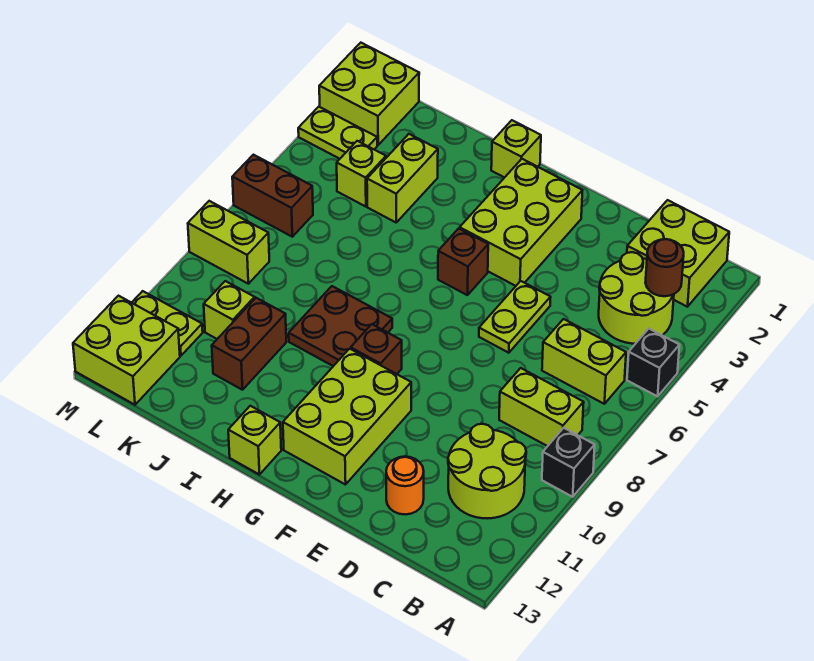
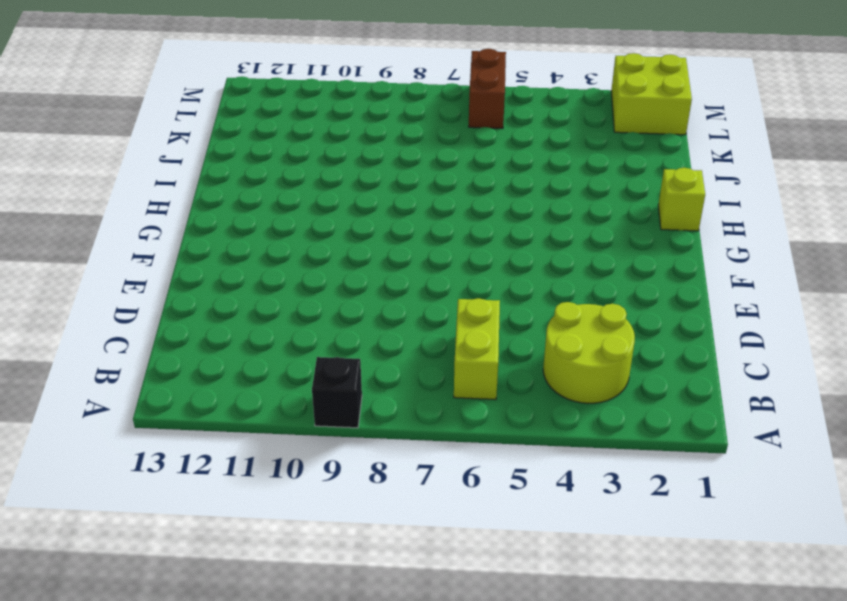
none -> black brick A5 level 1
none -> lime brick B1:C2 level 1
none -> lime brick B8:C8 level 1

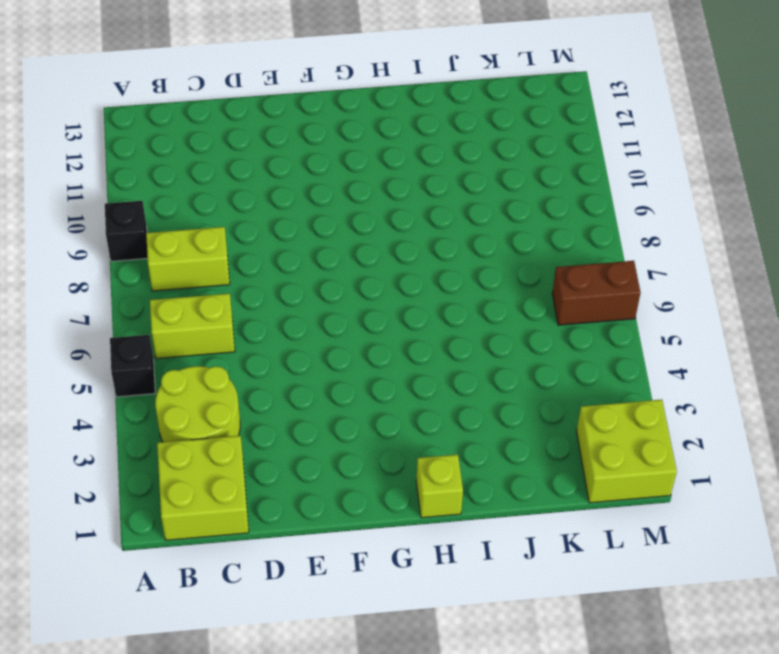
none -> lime round brick B10:C11 level 1
none -> orange round brick D12 level 1
none -> lime plate E5:E6 level 1

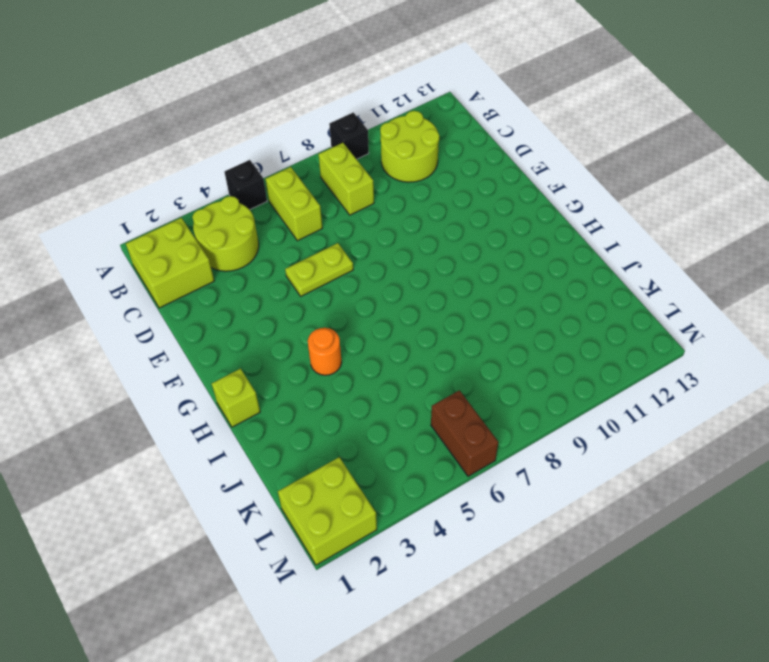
orange round brick H4 level 1 -> orange round brick D12 level 1
none -> lime brick F2:G4 level 1
none -> lime brick F10:G12 level 1
none -> brown brick G5 level 1

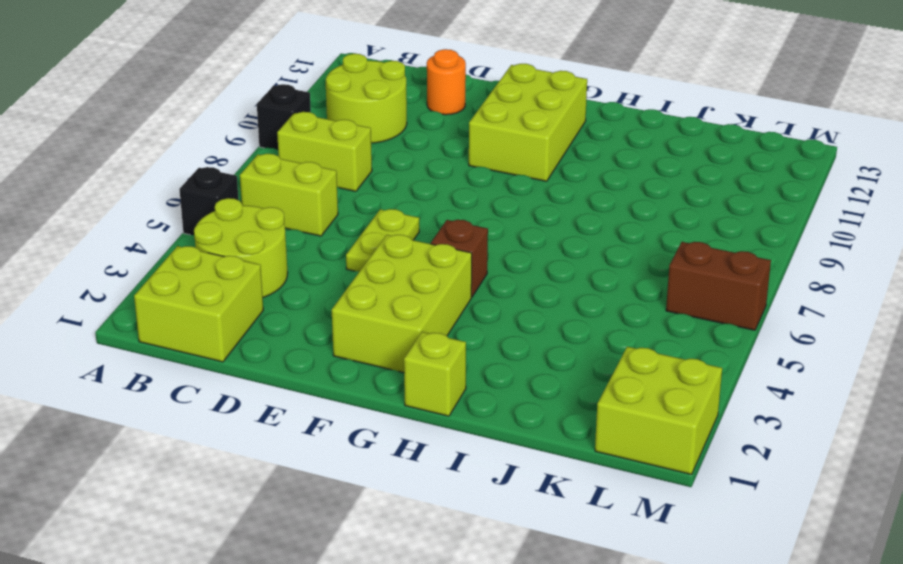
none -> brown brick G9 level 1
none -> brown plate H8:I9 level 1
none -> lime brick H13 level 1

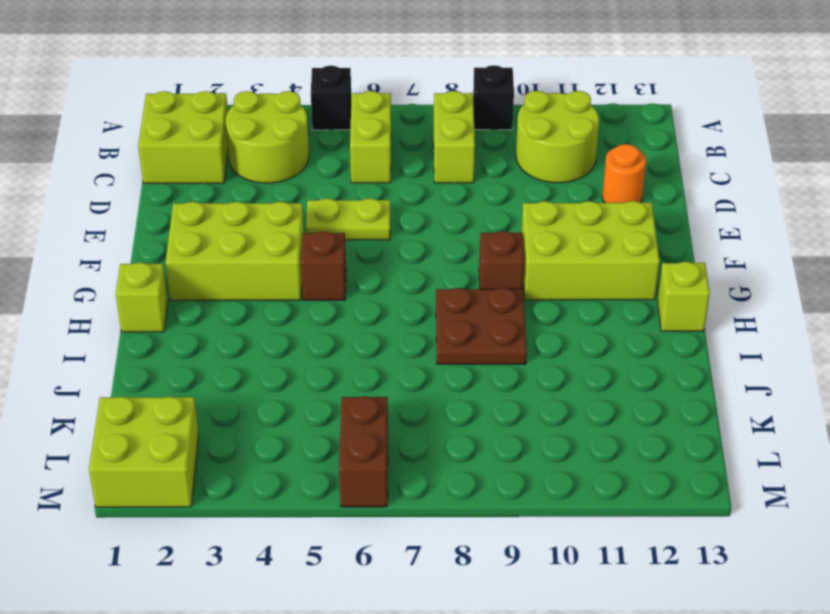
none -> lime brick J3:J4 level 1
none -> brown brick J10:J11 level 1
none -> lime brick K4 level 1

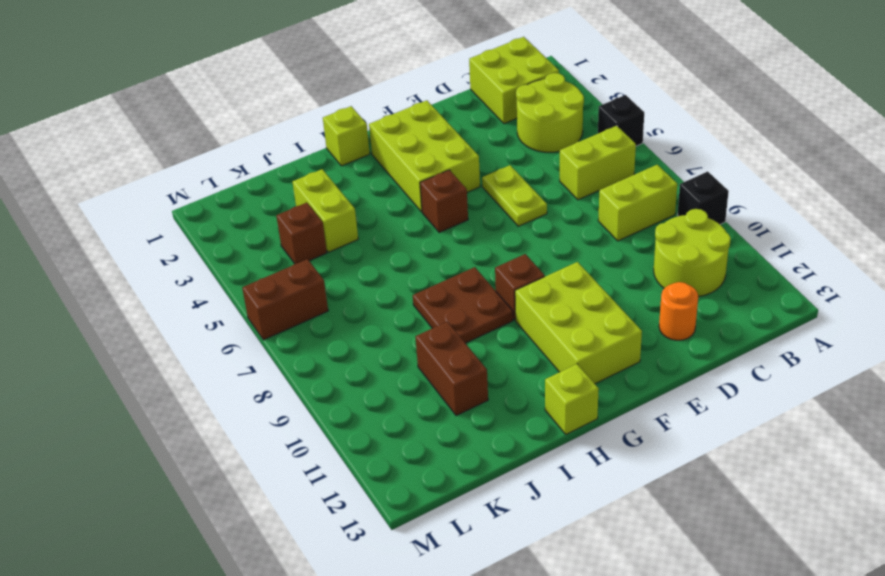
brown brick K4 level 1 -> lime brick K4 level 1
none -> lime brick K10 level 1
none -> lime brick L1:M2 level 1
none -> lime plate L3:M3 level 1

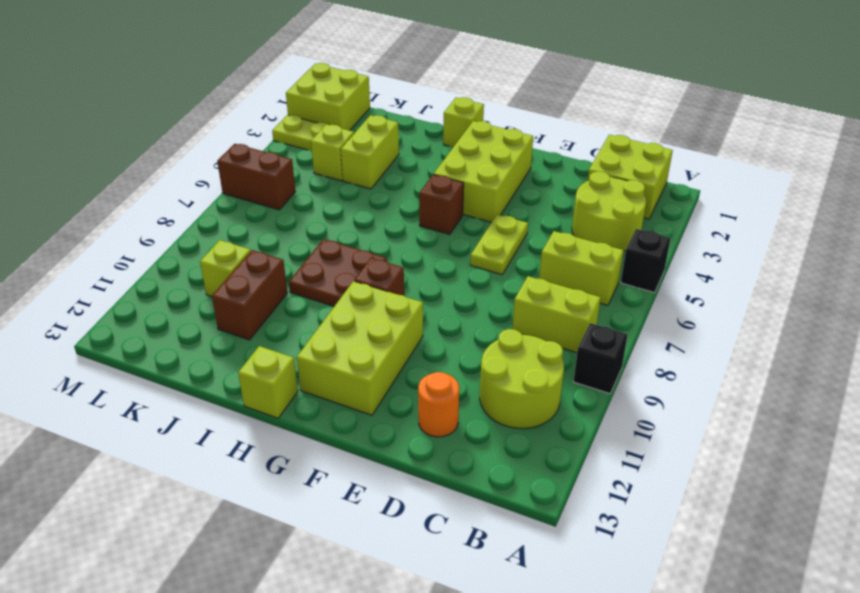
none -> lime brick L8:M8 level 1
none -> lime plate L11:M11 level 1
none -> lime brick L12:M13 level 1

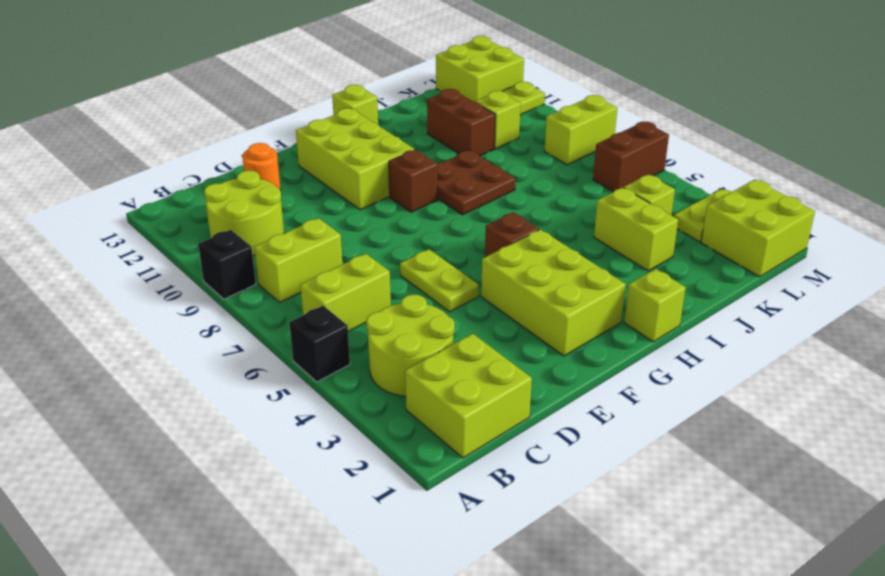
none -> brown round brick B3 level 2

